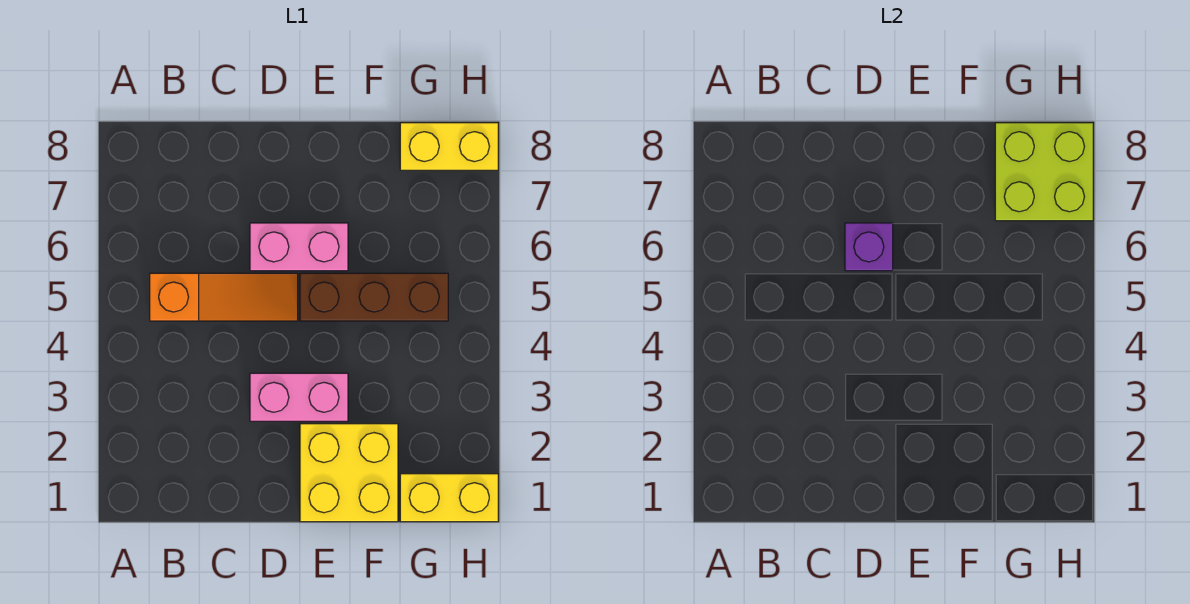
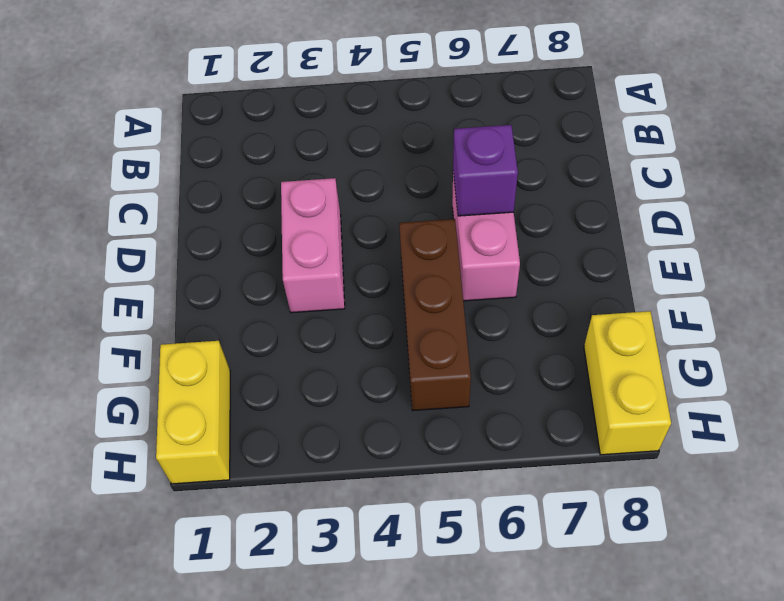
none -> orange slope B5:D5 level 1 top B
none -> yellow brick E1:F2 level 1

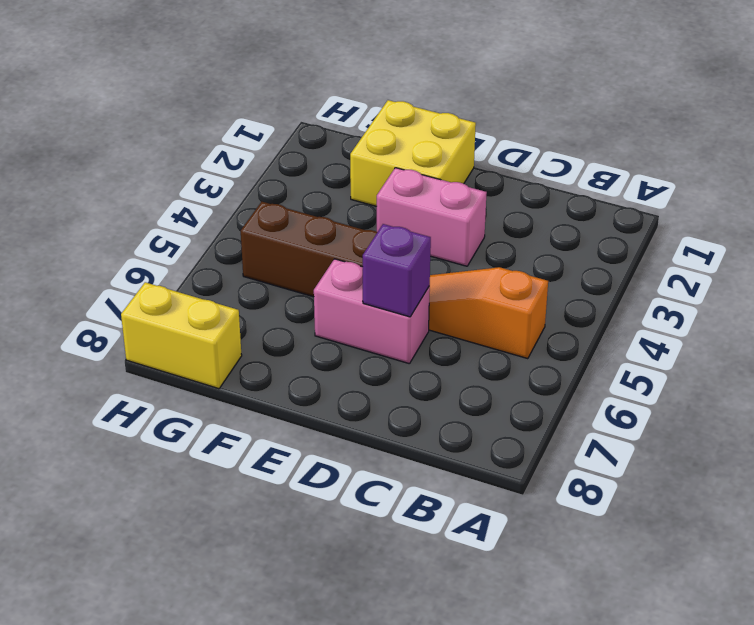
none -> yellow brick G1:H1 level 1
none -> lime brick G7:H8 level 2

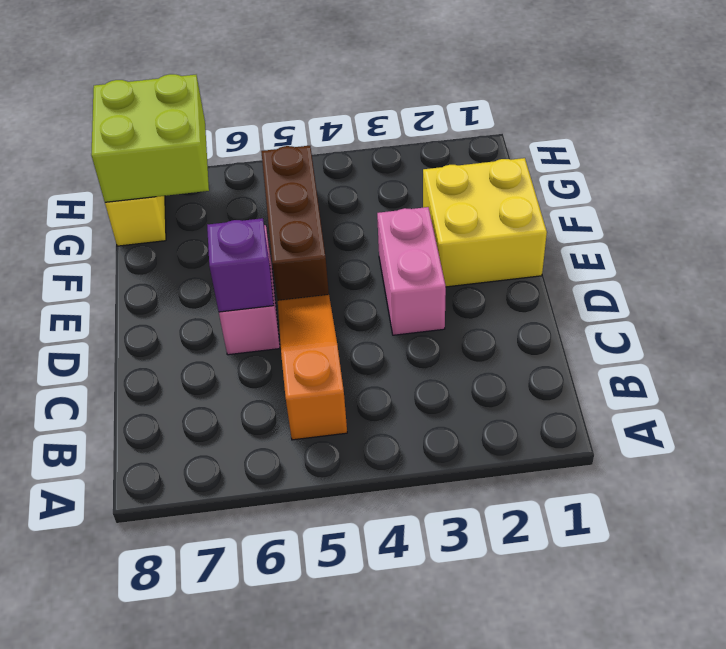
none -> yellow brick G1:H1 level 1

